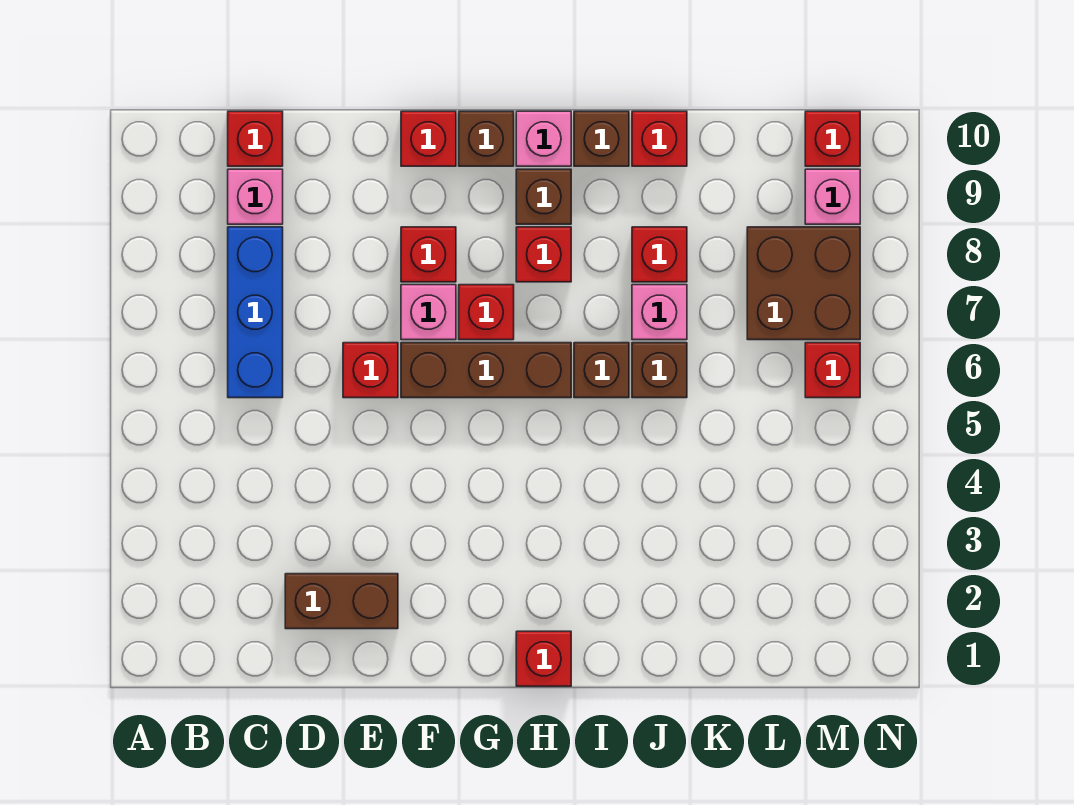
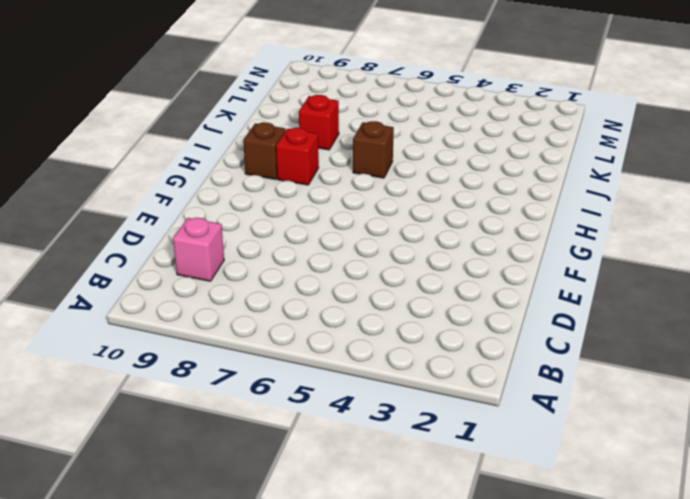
none -> blue brick C6:C8 level 1
none -> red brick C10 level 1
none -> brown brick D2:E2 level 1

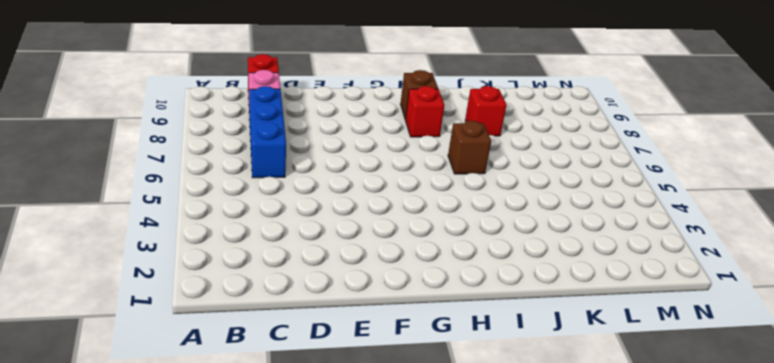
none -> brown brick D2:E2 level 1
none -> red brick E6 level 1
none -> brown brick F6:H6 level 1

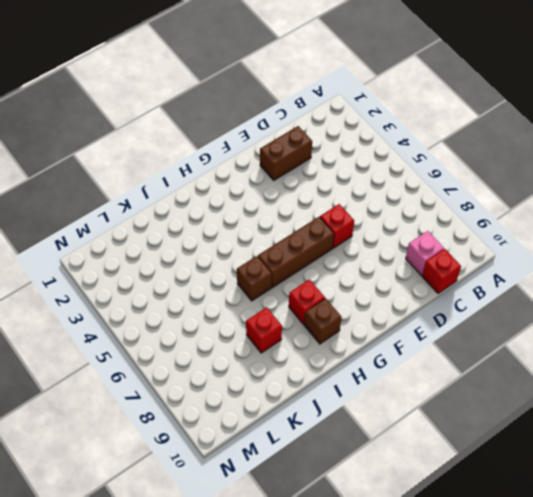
none -> blue brick C6:C8 level 1
none -> pink brick F7 level 1
none -> red brick F8 level 1

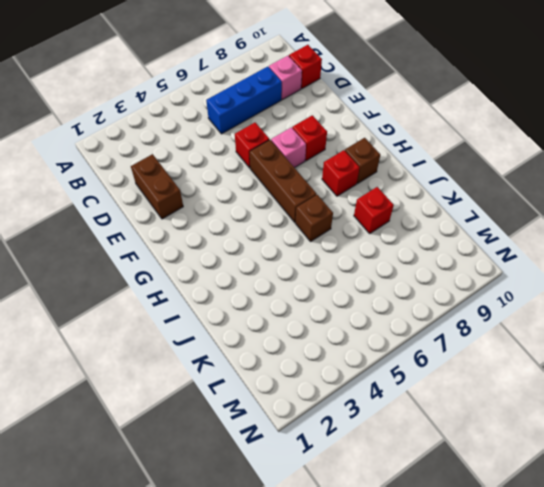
none -> red brick F10 level 1
none -> red brick G7 level 1
none -> brown brick G10 level 1

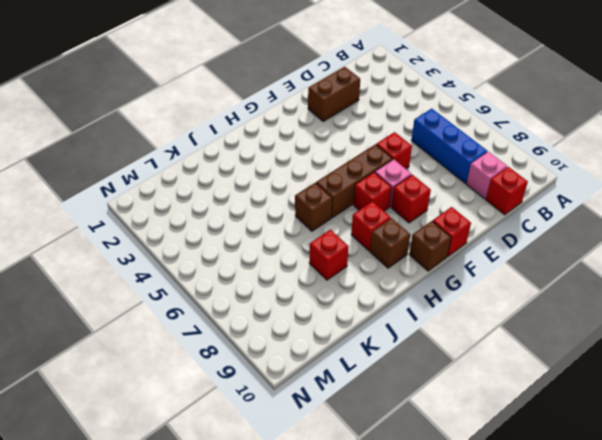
none -> red brick H1 level 1
none -> pink brick H10 level 1
none -> brown brick I10 level 1

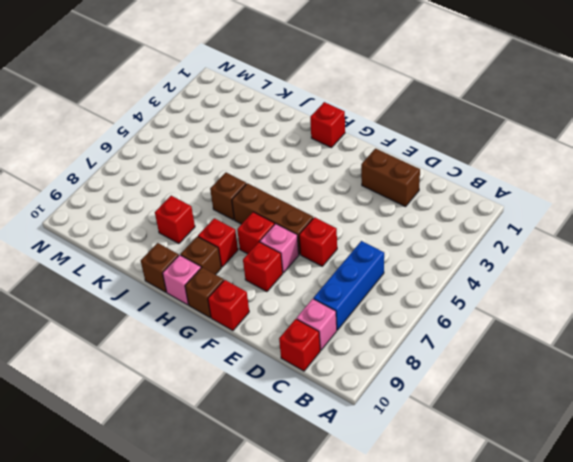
none -> brown brick J6 level 1
none -> pink brick J7 level 1
none -> red brick J10 level 1

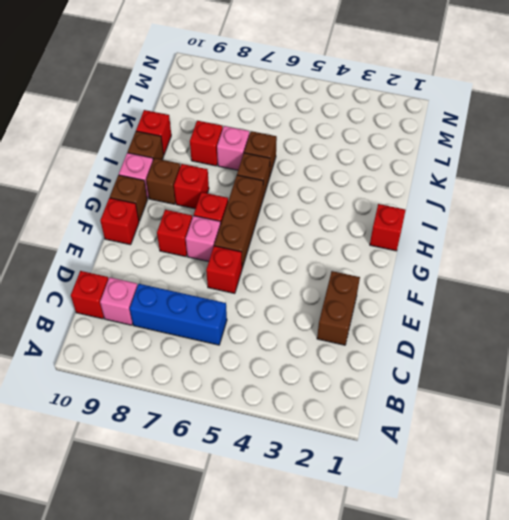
none -> brown brick L7:M8 level 1
none -> red brick M6 level 1
none -> pink brick M9 level 1

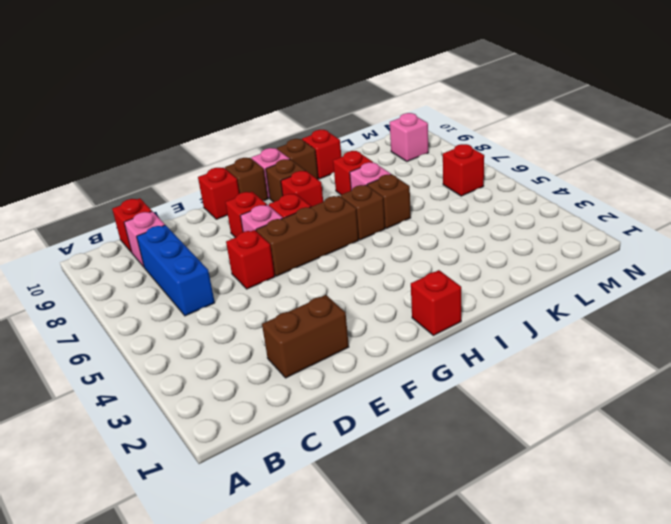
none -> brown brick L7:M8 level 1
none -> red brick M10 level 1

